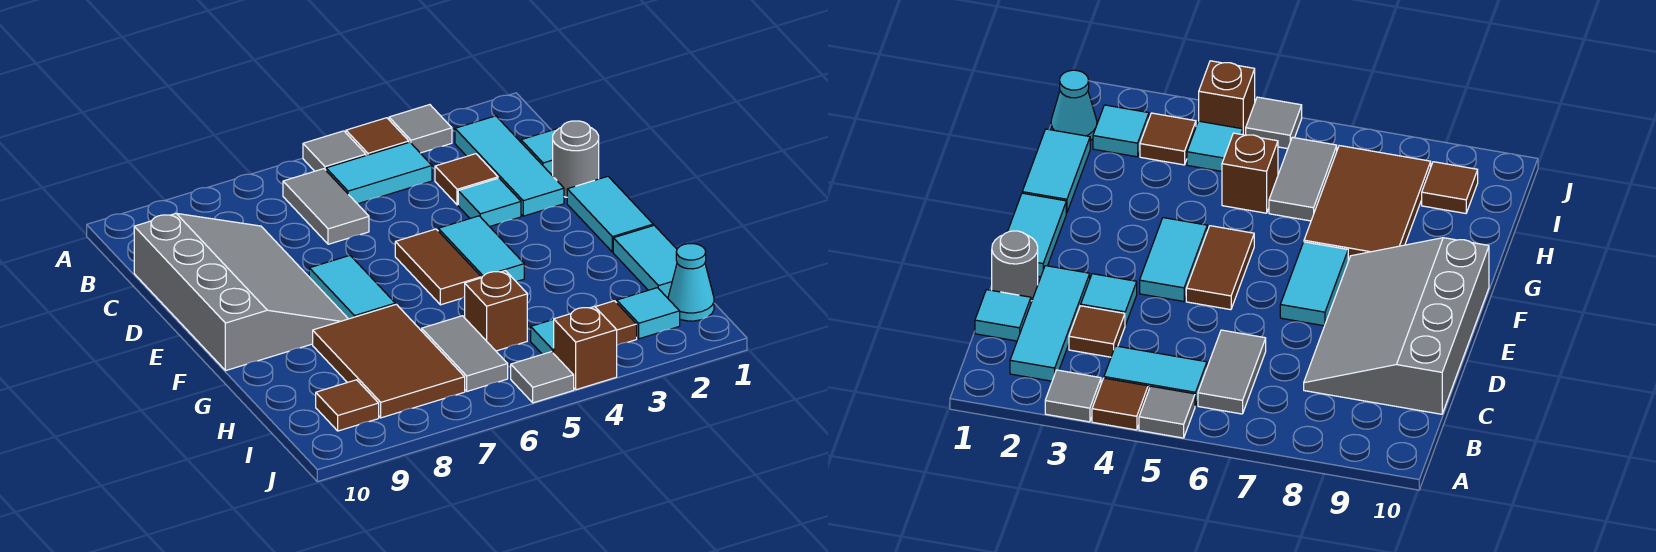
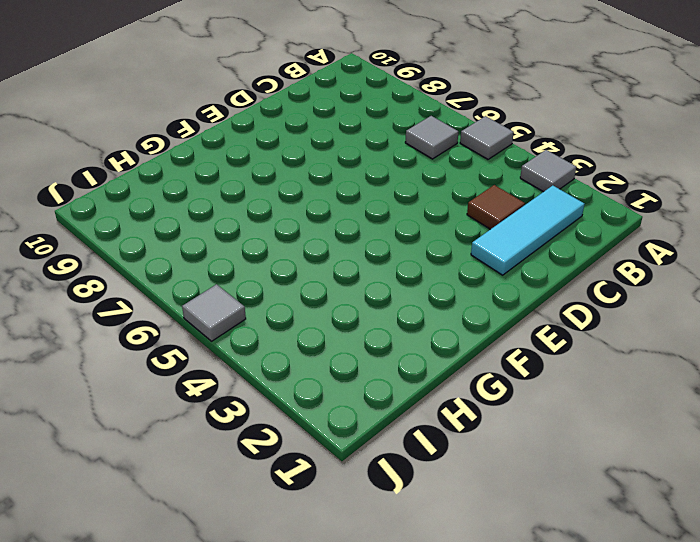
grey tile B6 level 1 -> grey tile B6:C6 level 1
none -> brown tile A4 level 1
none -> cyan tile B4:B5 level 1
none -> cyan tile C1 level 1

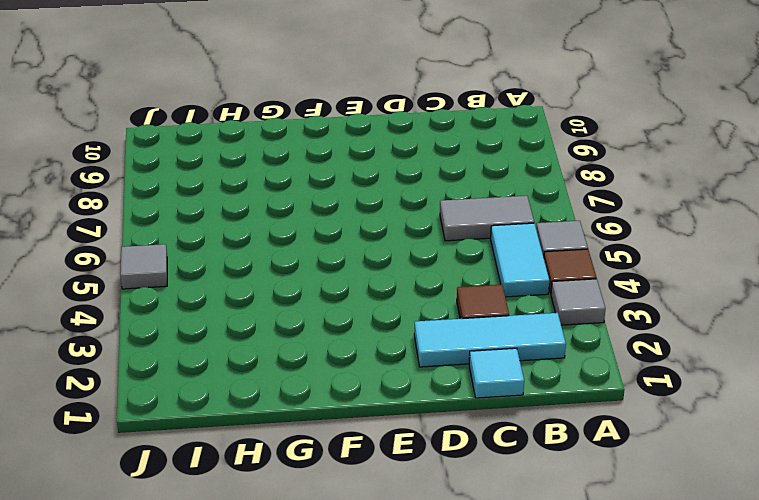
none -> grey slope C8:F10 level 1 top 10
none -> grey round brick D1 level 1
none -> cyan tile D3 level 1

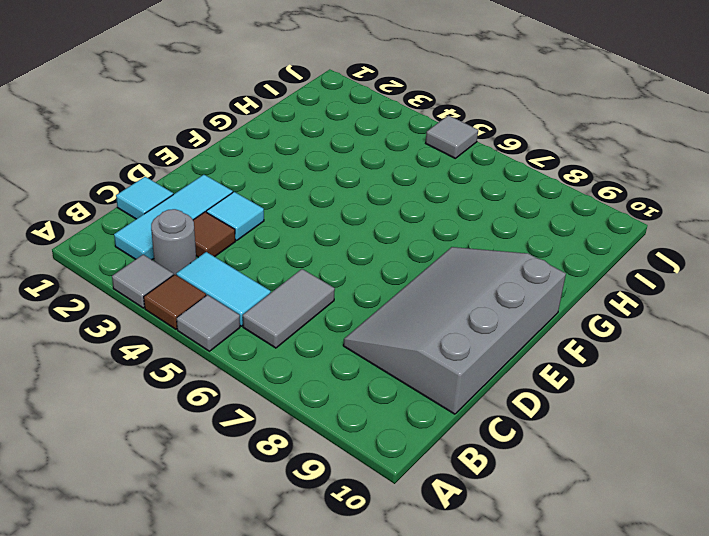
grey round brick B3 level 1 -> grey round brick D1 level 1
none -> cyan tile E1:F1 level 1
none -> cyan tile E4:F4 level 1
none -> brown tile E5:F5 level 1

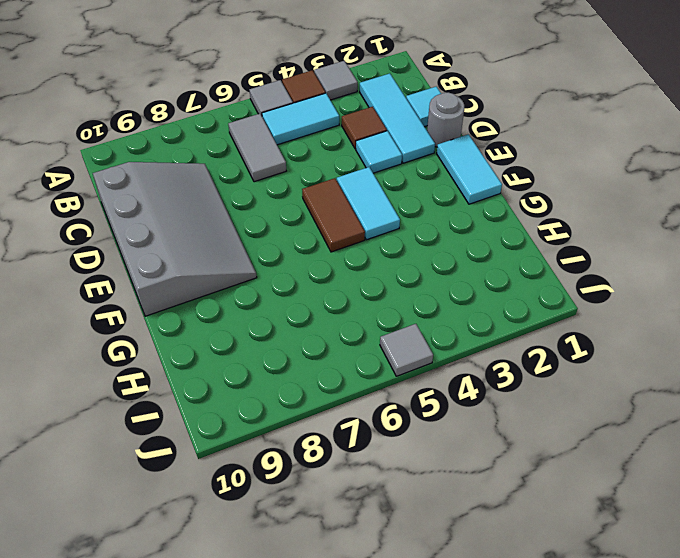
none -> cyan tile E7:F7 level 1
none -> cyan tile G1:H1 level 1
none -> brown tile G7:I8 level 1

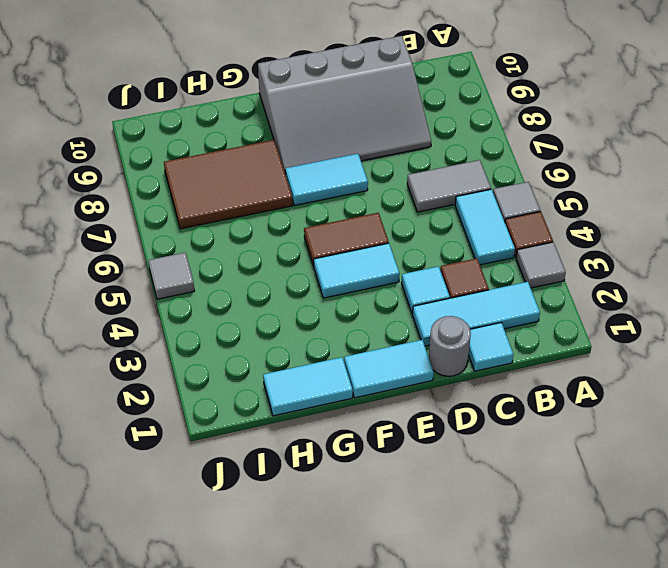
none -> brown brick H5 level 1
none -> grey tile H6:I6 level 1
none -> cyan cone I1 level 1

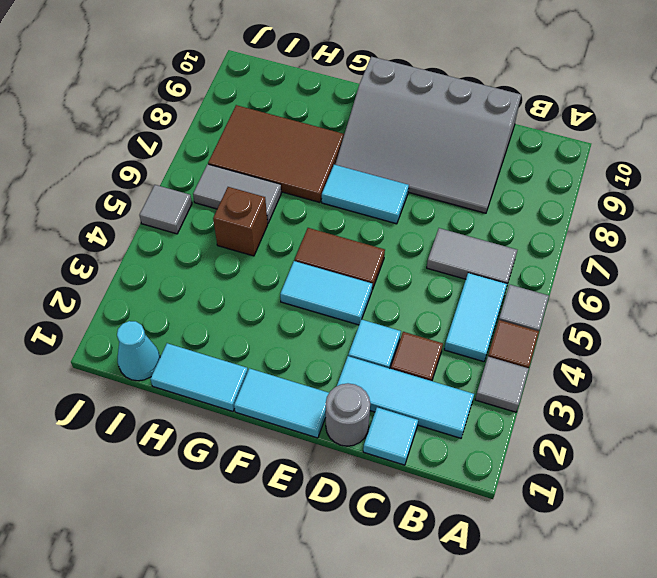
none -> cyan tile I2 level 1
none -> brown tile I3 level 1
none -> cyan tile I4 level 1

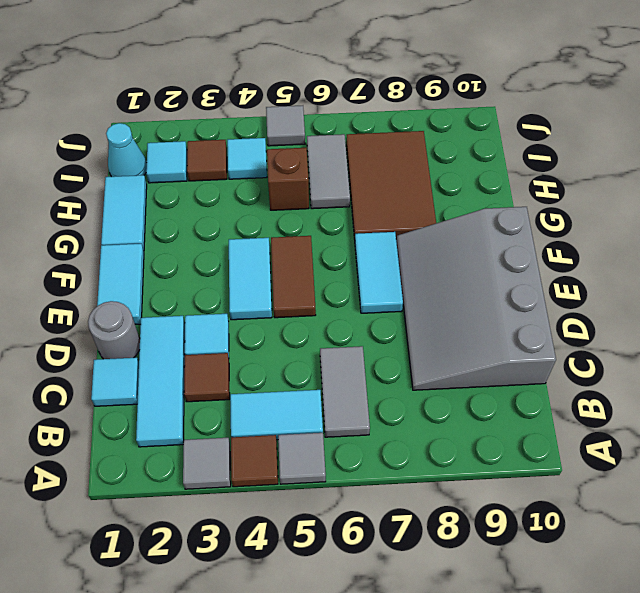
none -> brown tile I9 level 1
none -> brown brick J4 level 1

